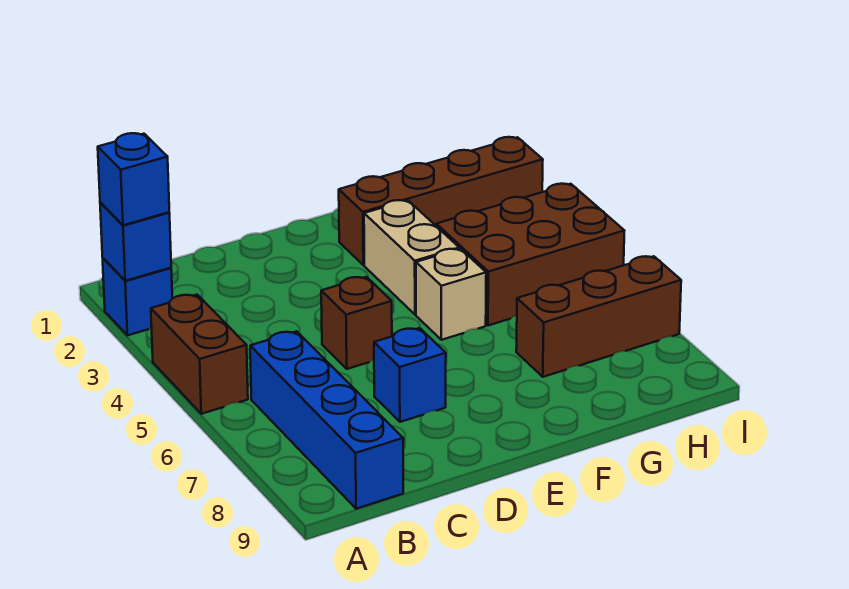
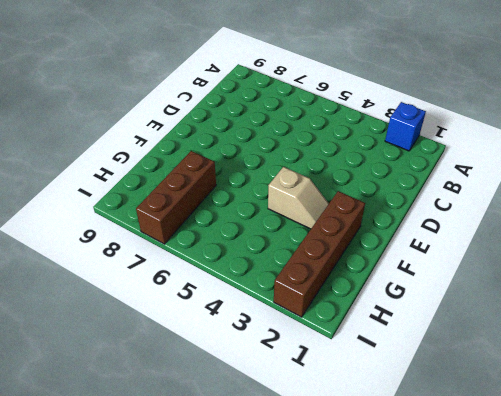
tan slope F3:F4 level 1 top 4 -> tan brick F3:F4 level 1
none -> brown brick A4:A5 level 1
none -> blue brick B6:B9 level 1
none -> brown brick D5 level 1

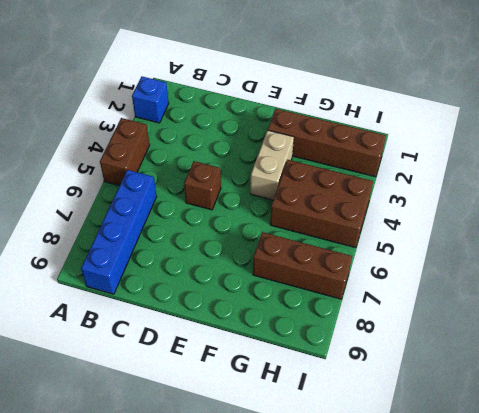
none -> blue brick D7 level 1
none -> tan brick F5 level 1
none -> blue brick A2 level 2

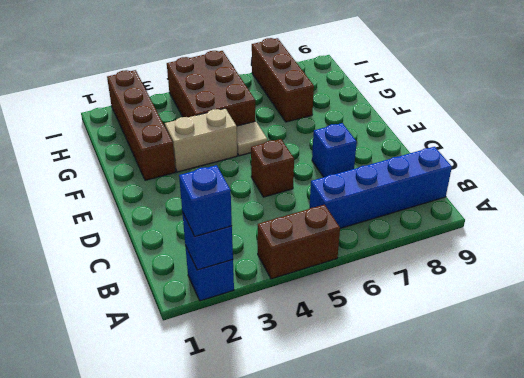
tan tile F5 level 1 -> tan brick F5 level 1

